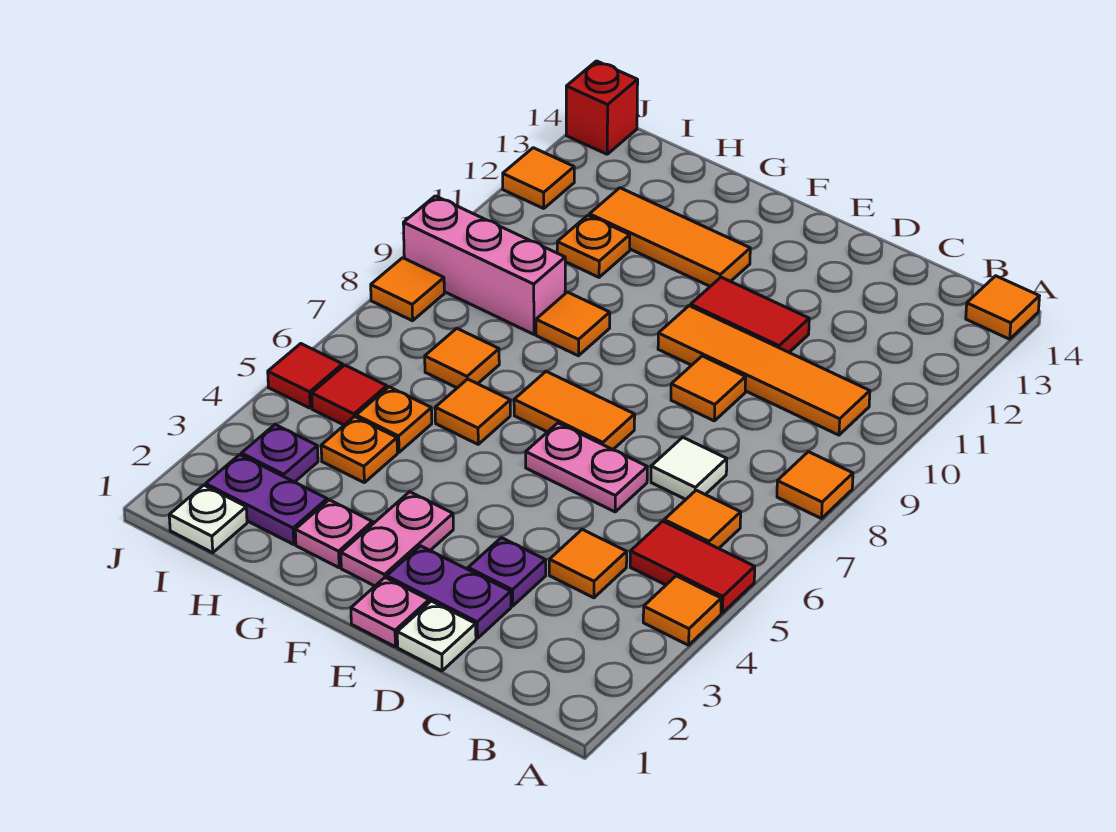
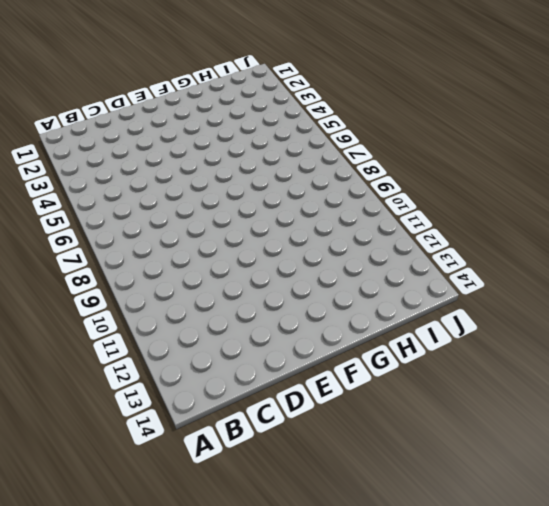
none -> orange tile A4 level 1
none -> red tile A5:B5 level 1
none -> orange tile A8 level 1
none -> orange tile A14 level 1

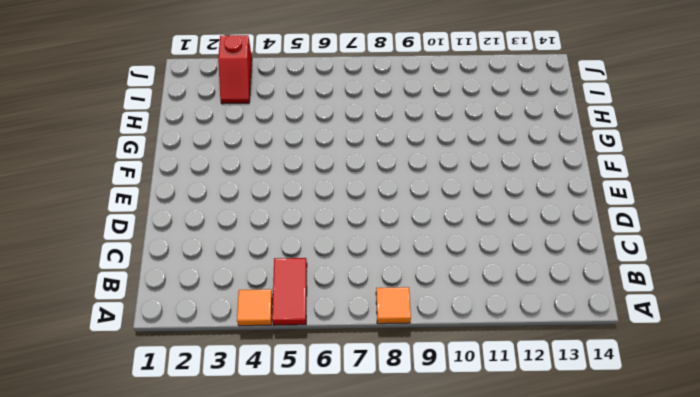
red slope I3:J3 level 1 top J -> purple plate I3 level 1
none -> orange tile A14 level 1
none -> orange tile B6 level 1
none -> orange tile B10:E10 level 1
none -> orange tile C4 level 1

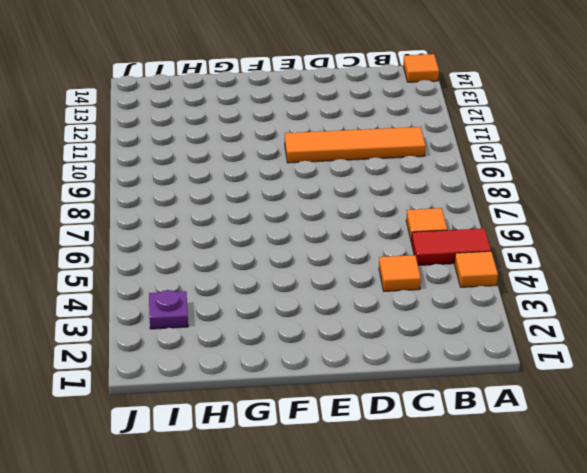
none -> orange tile A8 level 1
none -> white tile C7 level 1
none -> white plate D1 level 1
none -> purple plate D2:E2 level 1

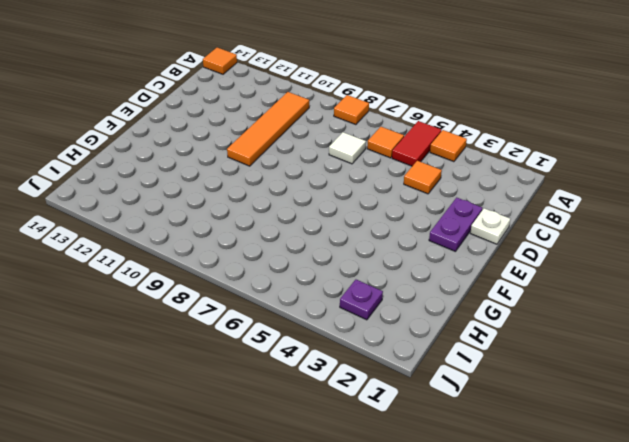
none -> purple plate D3 level 1
none -> pink plate D6:E6 level 1
none -> orange tile D9 level 1
none -> red tile D11:E11 level 1

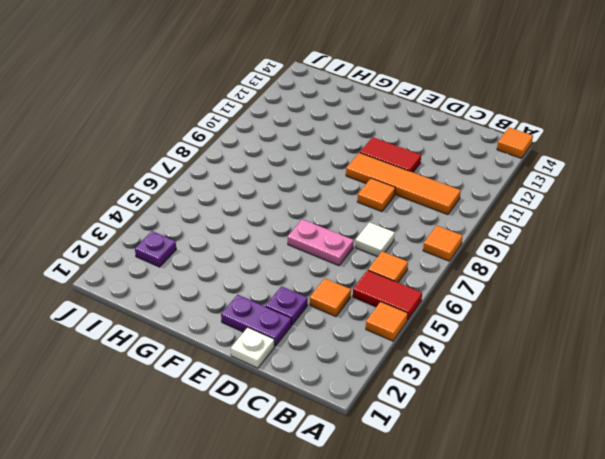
none -> pink plate E1 level 1
none -> orange tile E7:F7 level 1
none -> pink plate F2:F3 level 1
none -> orange tile F12:H12 level 1

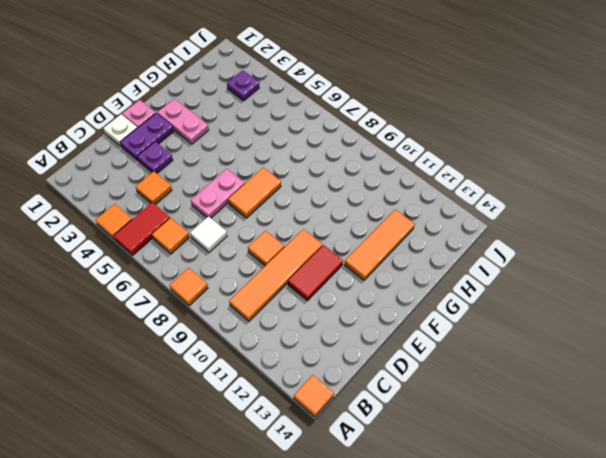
none -> pink plate G2 level 1
none -> orange tile G6 level 1
none -> orange tile G9 level 1
none -> purple plate H2:I2 level 1

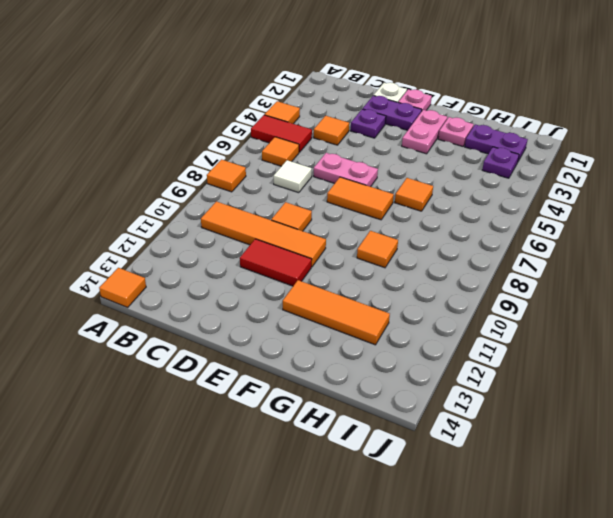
none -> orange plate H4 level 1
none -> orange plate H5 level 1
none -> orange tile H7 level 1
none -> pink brick H9:J9 level 1

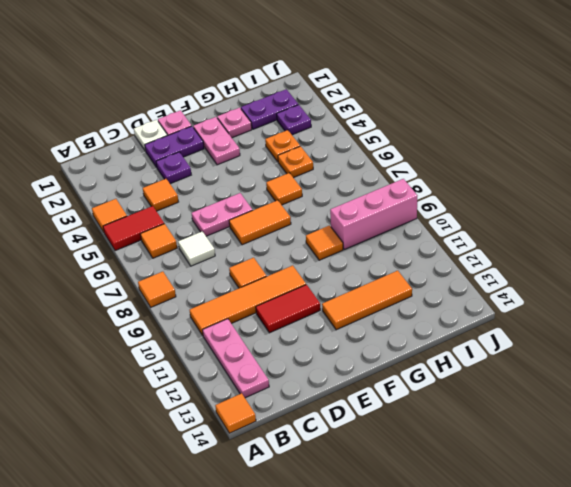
pink plate B11:B13 level 1 -> none
none -> orange tile H7 level 1
none -> orange plate H11 level 1
none -> white plate I1 level 1
none -> red tile I5 level 1

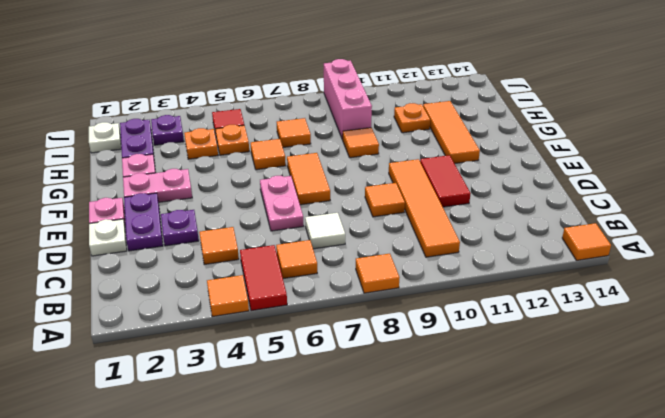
none -> red tile J5 level 1
none -> orange tile J8 level 1
none -> orange tile J12 level 1
none -> red brick J14 level 1

